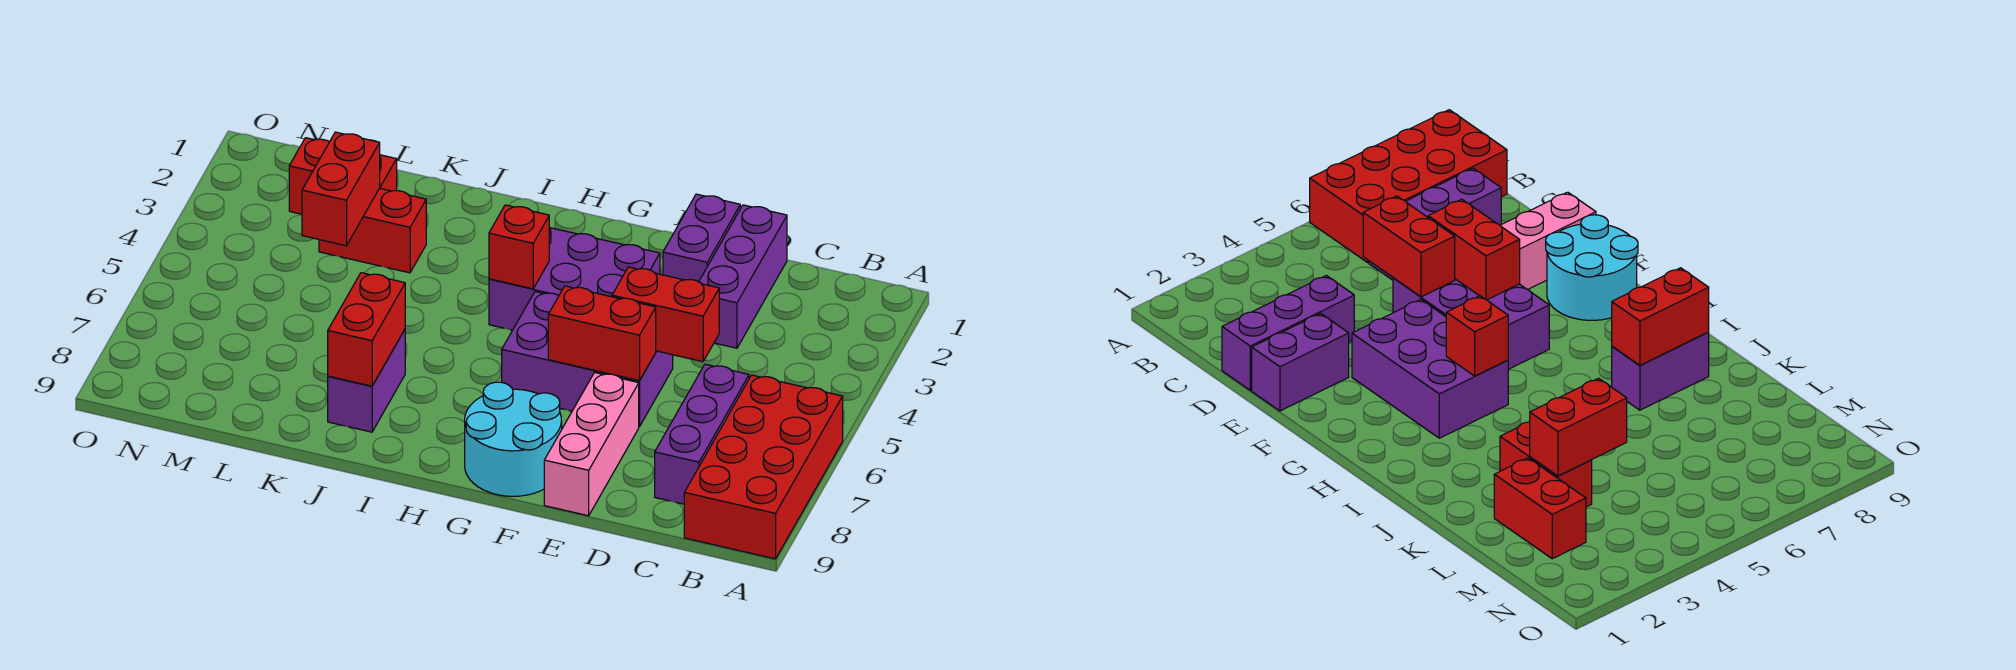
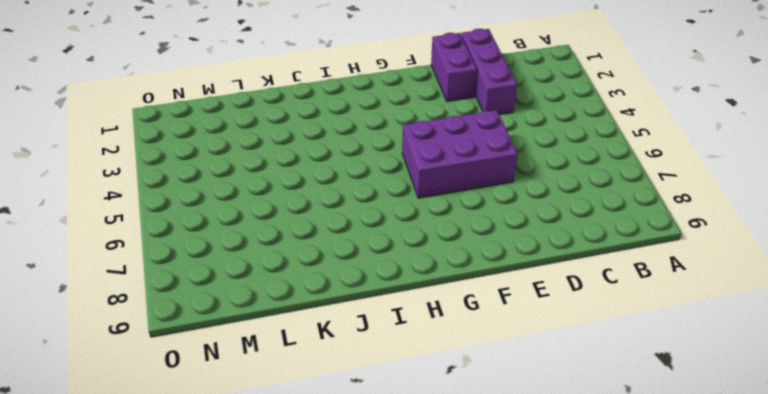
none -> red brick A6:B9 level 1
none -> purple brick C6:C8 level 1
none -> pink brick E7:E9 level 1

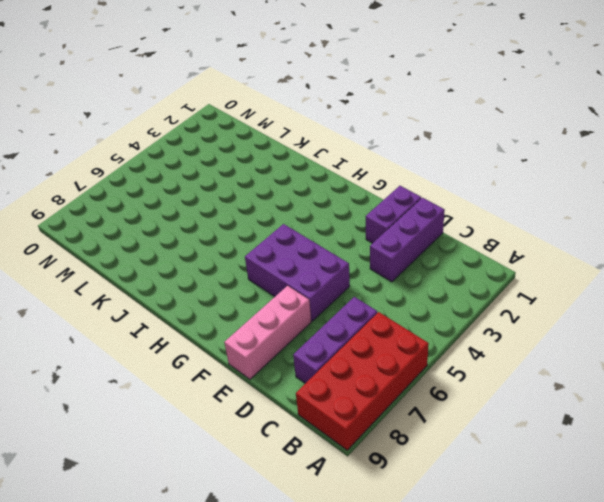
none -> purple brick F3:H4 level 1
none -> cyan round brick F8:G9 level 1
none -> purple brick J7:J8 level 1

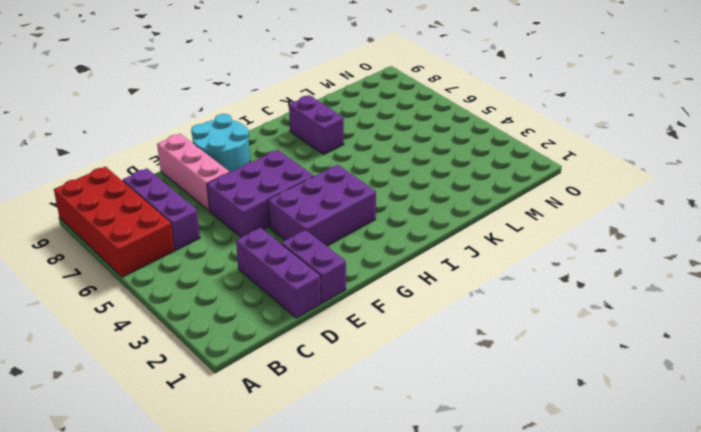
none -> red brick K3:L3 level 1
none -> red brick L2:M2 level 1
none -> red brick D5:E5 level 2

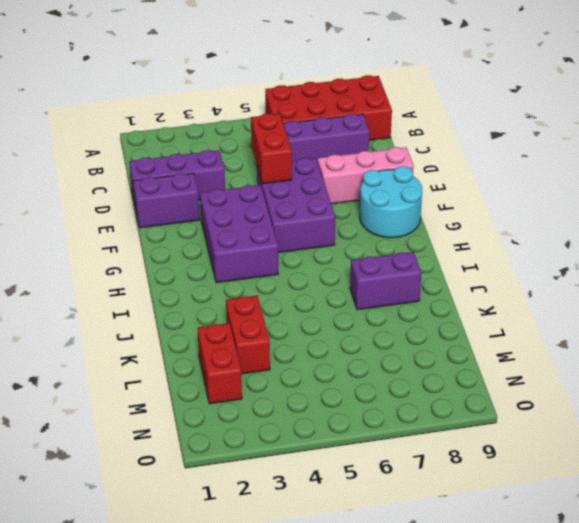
none -> red brick E6:F6 level 2
none -> red brick H4 level 2
none -> red brick J7:J8 level 2

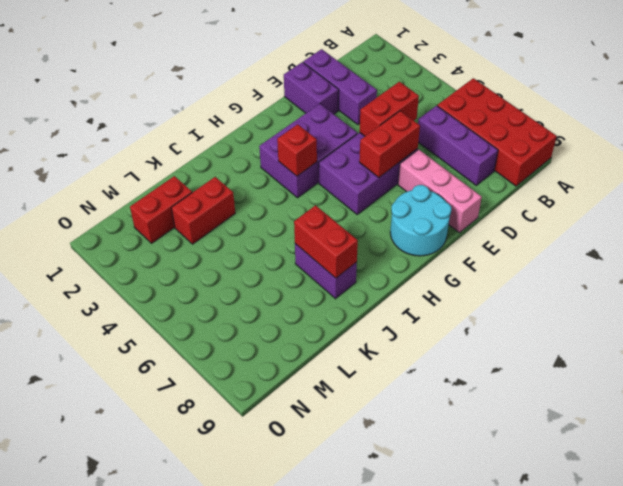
none -> red brick L3:L4 level 2

